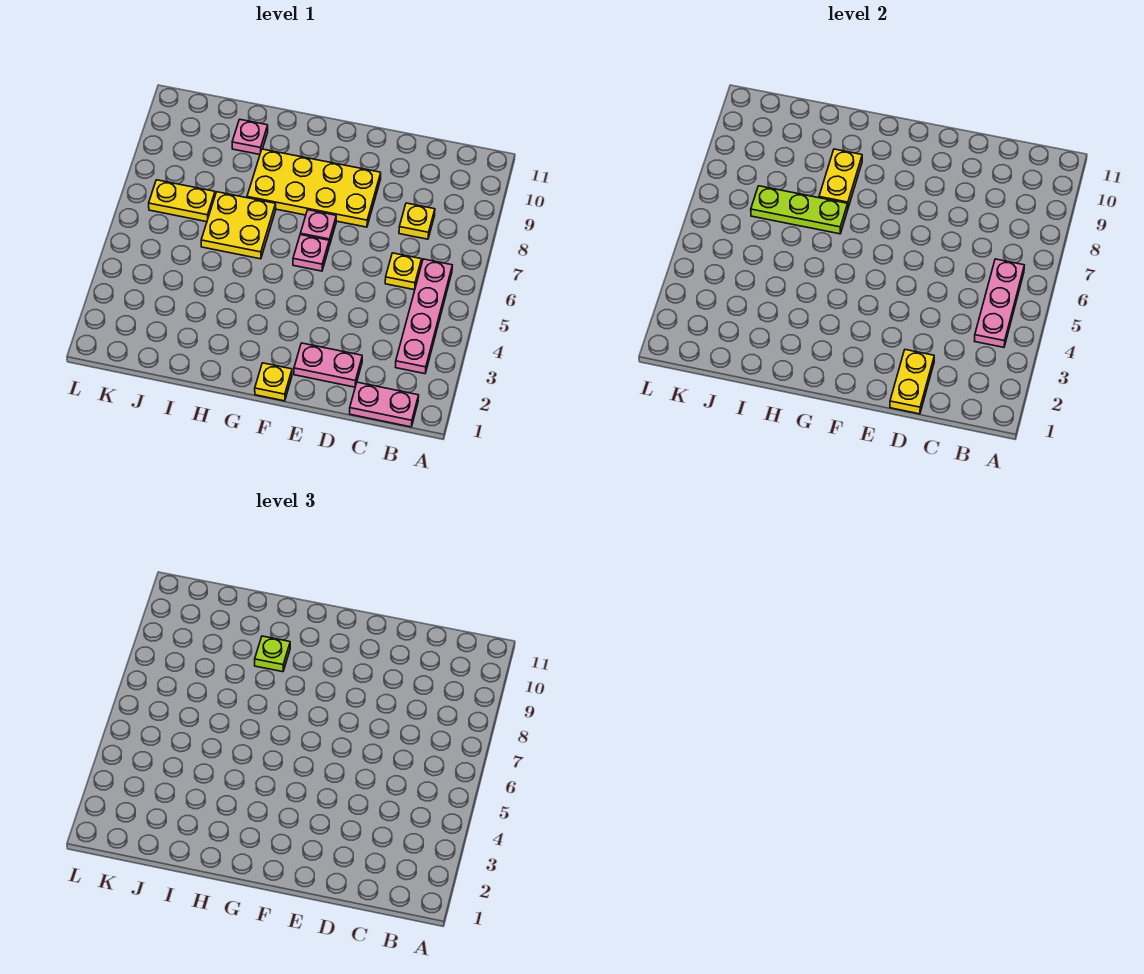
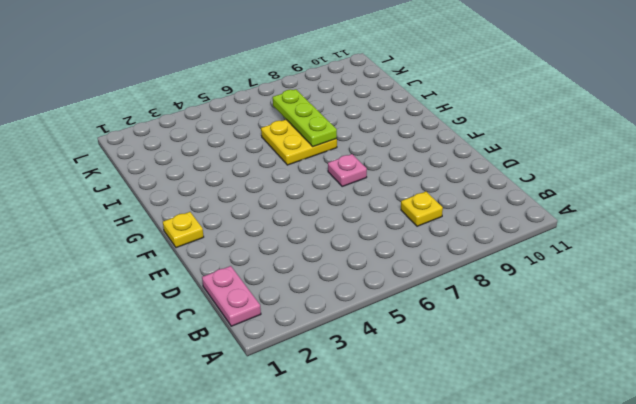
none -> pink plate B3:B6 level 1
none -> yellow plate C6 level 1
none -> pink plate D2:E2 level 1

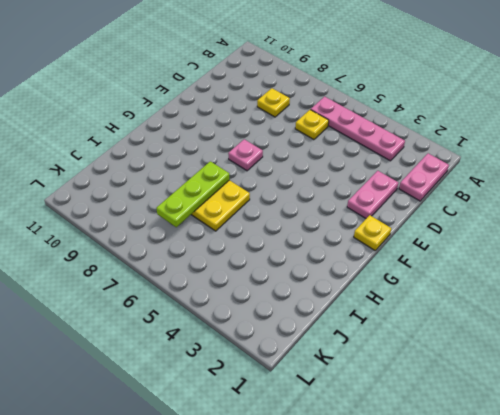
none -> yellow plate E8:H9 level 1
none -> pink plate F6 level 1
none -> pink plate I10 level 1

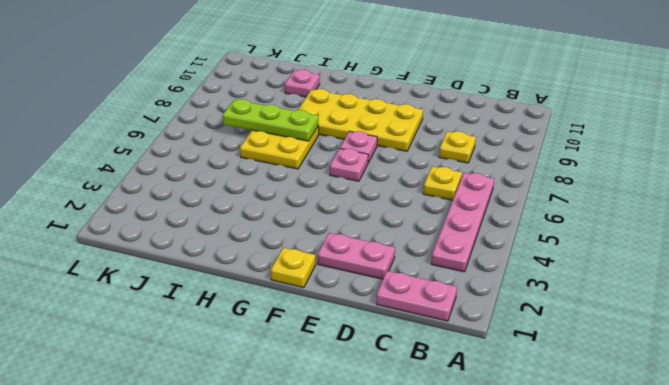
none -> yellow plate J7:K7 level 1
none -> pink plate B4:B6 level 2
none -> yellow plate D1:D2 level 2

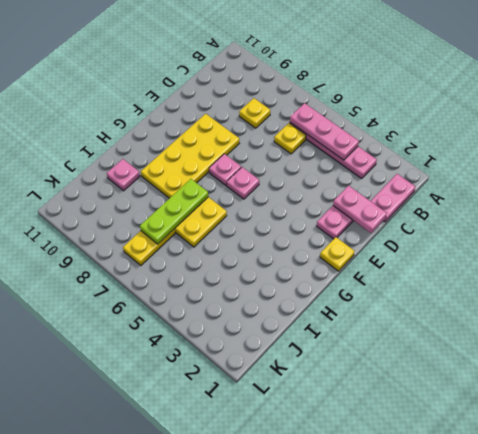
pink plate D1:D2 level 2 -> yellow plate D1:D2 level 2
none -> yellow plate H8:H9 level 2
none -> lime plate H9 level 3

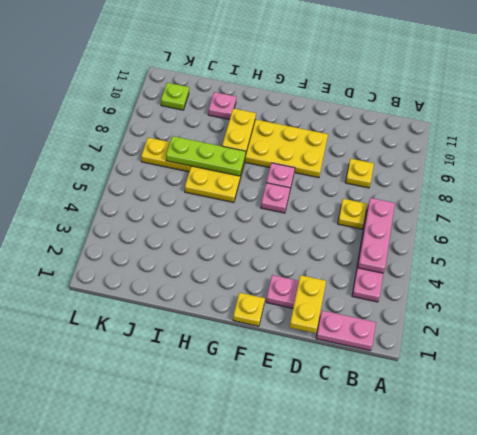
lime plate K10 level 1 -> lime plate H9 level 3

